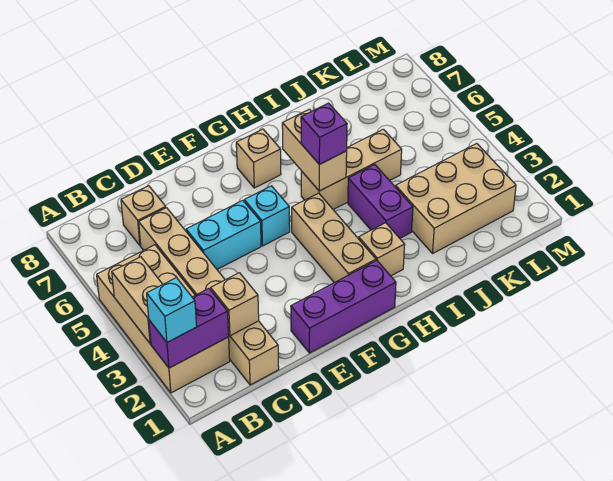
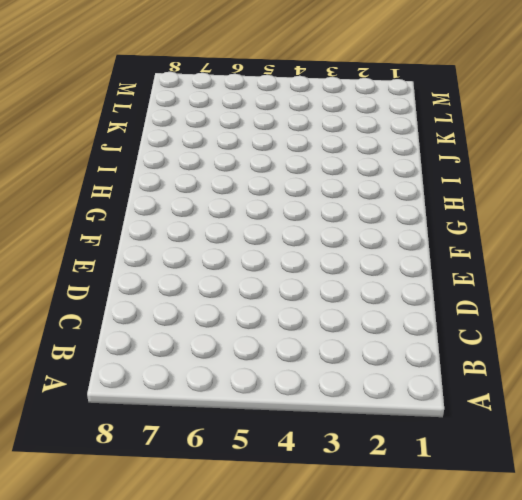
none -> tan brick A2:B5 level 1
none -> tan brick C1:C6 level 1
none -> tan brick C7 level 1

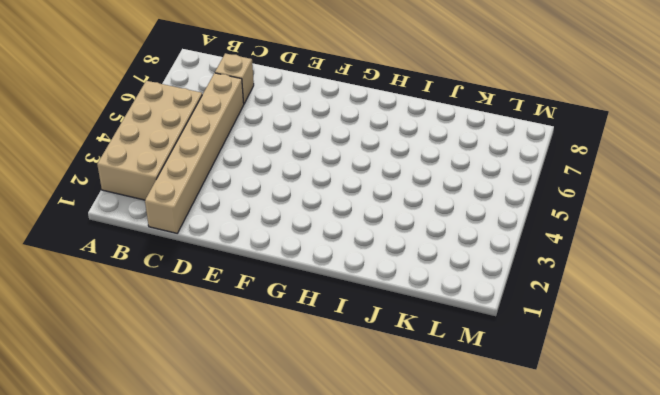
none -> cyan brick D5:E5 level 1
none -> purple brick E1:G1 level 1
none -> cyan brick F5 level 1

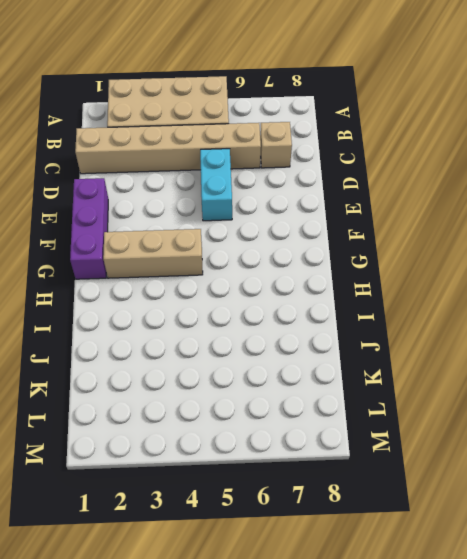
none -> cyan brick F5 level 1
none -> tan brick G7 level 1
none -> tan brick H2 level 1

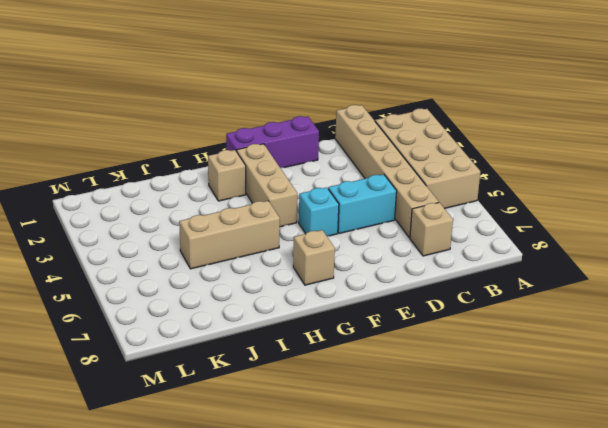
none -> purple brick I3:I4 level 1
none -> tan brick J2:L3 level 1
none -> purple brick A2:B2 level 2

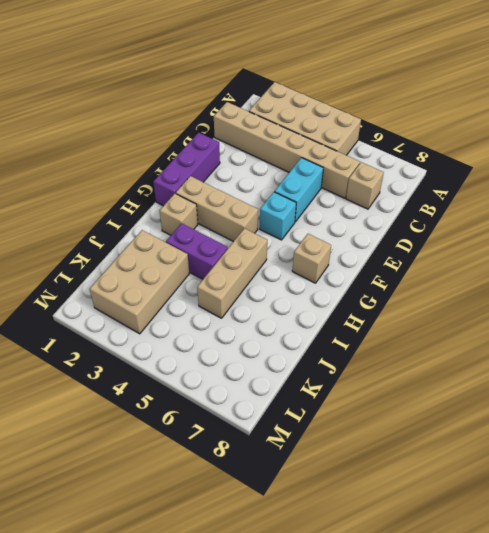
none -> purple brick A2:B2 level 2
none -> tan brick A3:A4 level 2
none -> tan brick C2 level 2

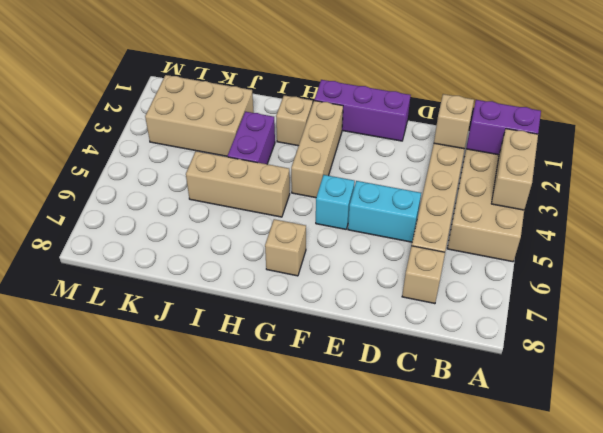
none -> tan brick H5:H6 level 2
none -> cyan brick A2 level 3
none -> purple brick H5 level 3

